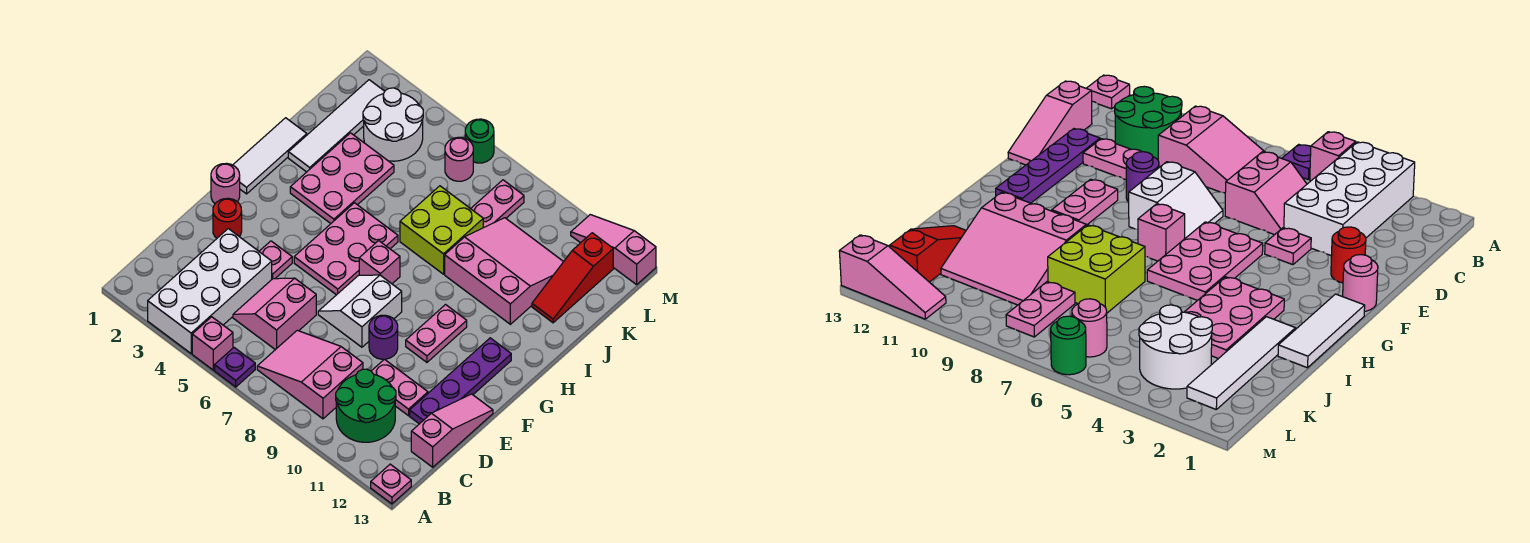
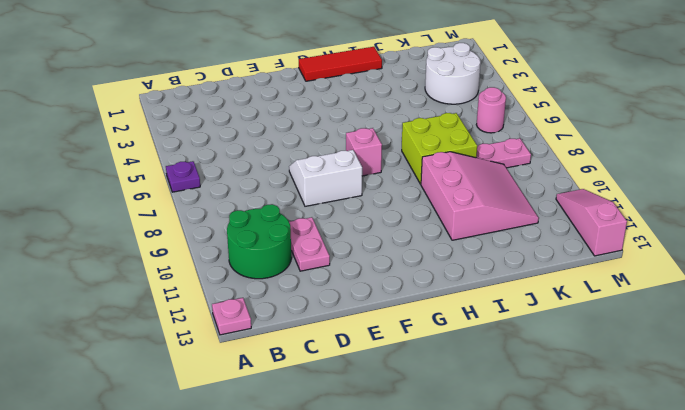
red tile G1:I1 level 1 -> white tile G1:I1 level 1
none -> white brick A3:D4 level 1
none -> pink brick A5 level 1
none -> pink slope B7:C9 level 1 top 9

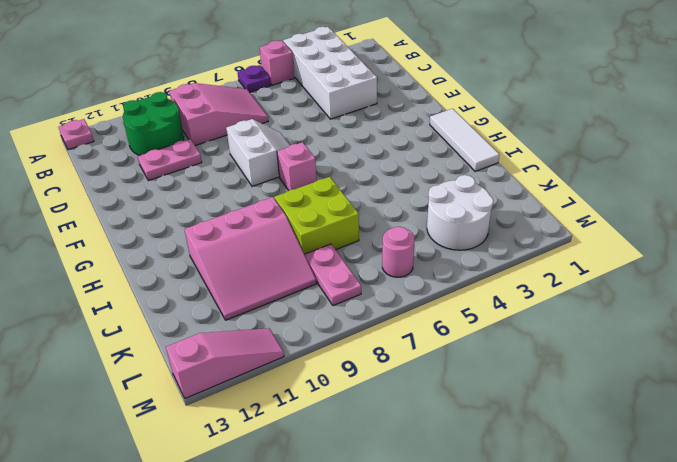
none -> pink slope C5:D6 level 1 top 6
none -> pink slope C13:E13 level 1 top C
none -> purple plate D12:G12 level 1

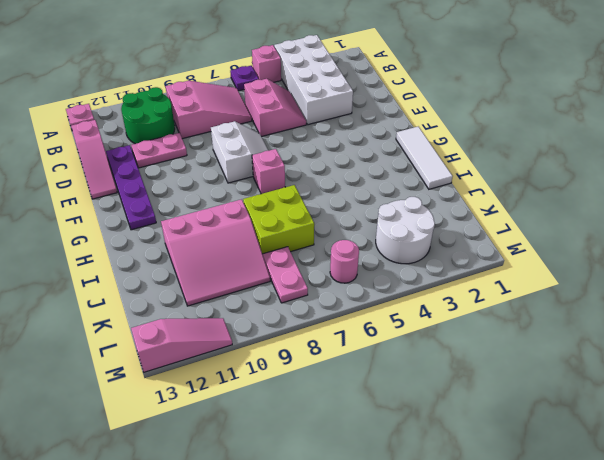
none -> red round brick E2 level 1
none -> pink plate E4 level 1
none -> purple round brick E9 level 1

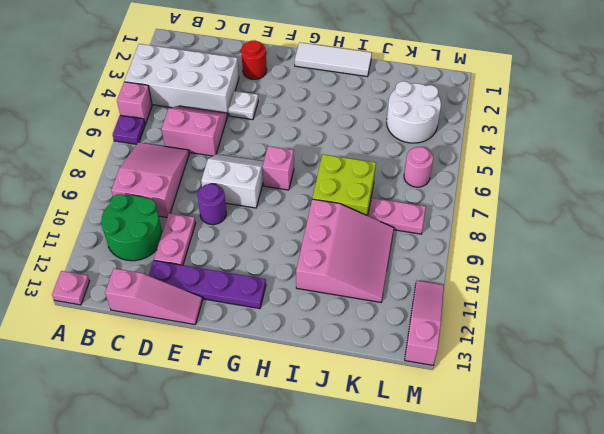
white plate E4 level 1 -> pink plate E4 level 1
none -> pink round brick F1 level 1
none -> pink plate F5:H6 level 1
none -> pink plate F10:G10 level 1

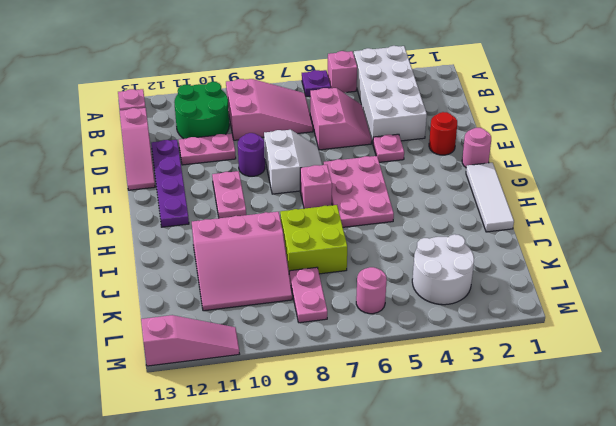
none -> pink plate H3:J4 level 1
none -> white tile I2:L2 level 1
none -> red slope J12:L12 level 1 top L

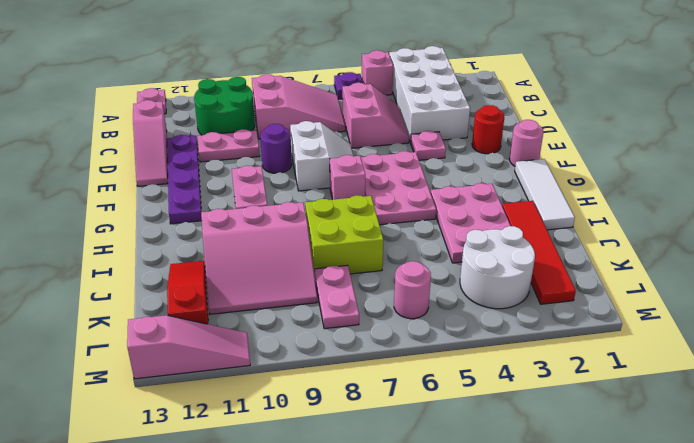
red tile I2:L2 level 1 -> white tile I2:L2 level 1
none -> green round brick M6 level 1

